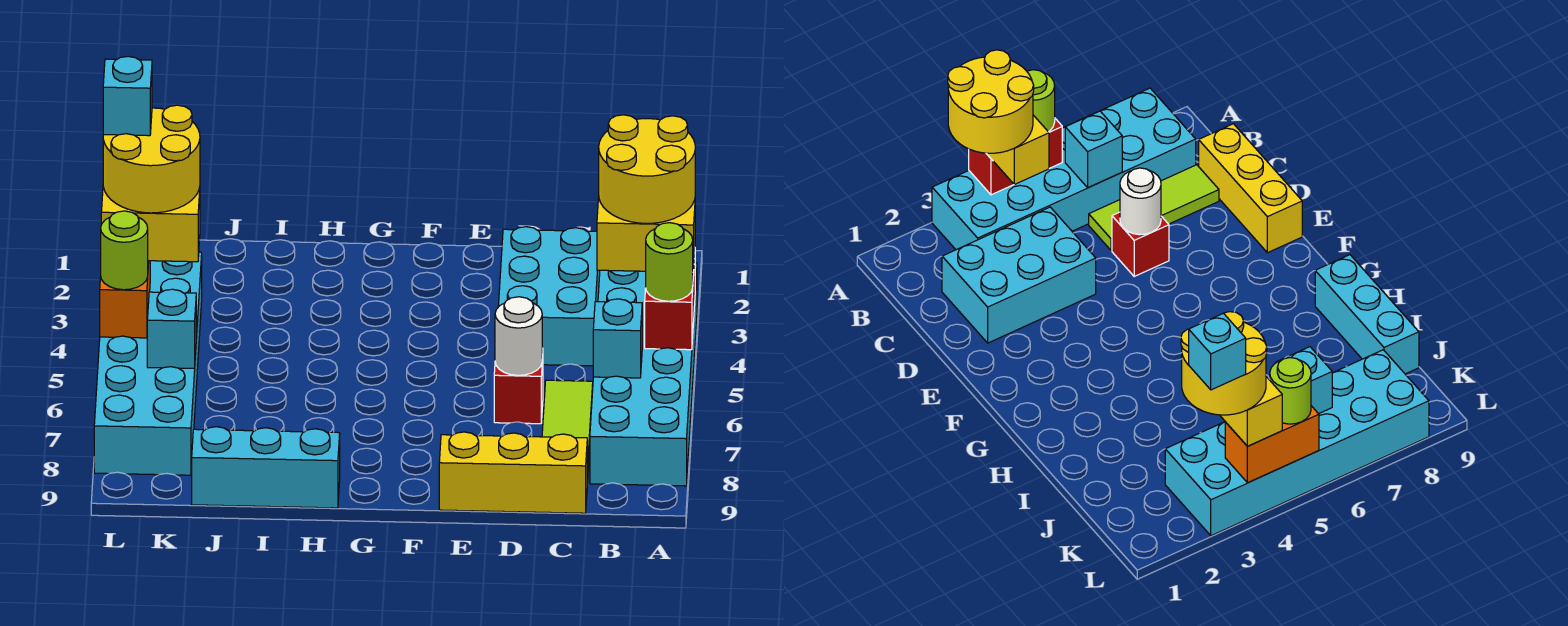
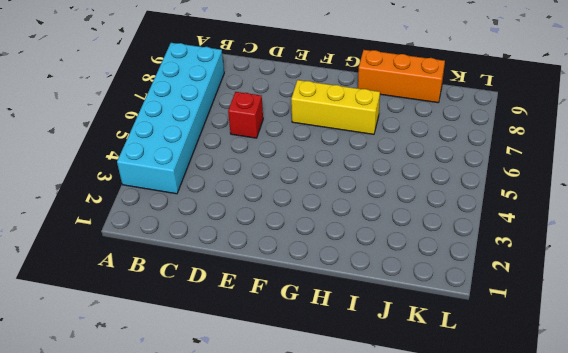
yellow brick F7:H7 level 1 -> yellow brick C9:E9 level 1
orange brick H9:J9 level 1 -> cyan brick H9:J9 level 1
none -> cyan brick C2:D4 level 1
none -> lime tile C6:C8 level 1
none -> cyan brick K3:L8 level 1

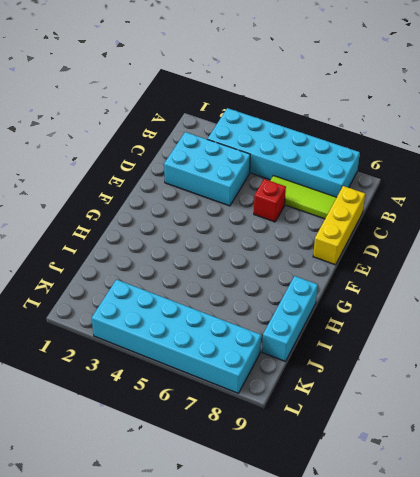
none -> red brick A4:A5 level 2
none -> cyan brick B6 level 2
none -> white round brick D6 level 2

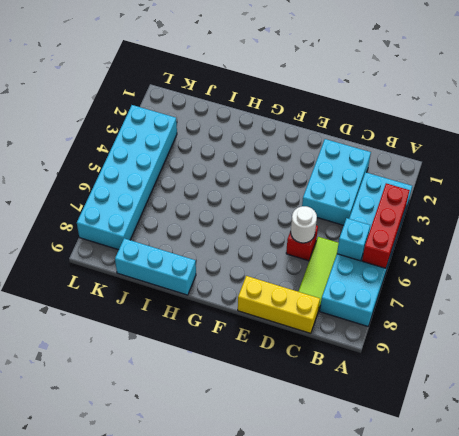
red brick A4:A6 level 2 -> red brick A4:A5 level 2
none -> cyan brick K6 level 2
none -> orange brick L4:L5 level 2
none -> yellow brick A4:B4 level 3

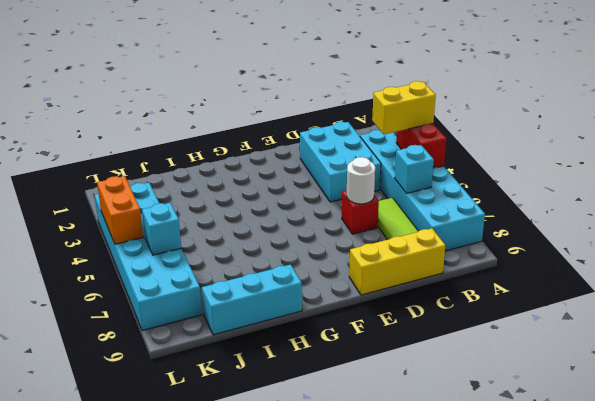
none -> lime round brick A5 level 3
none -> yellow brick K4:L4 level 3
none -> lime round brick L5 level 3

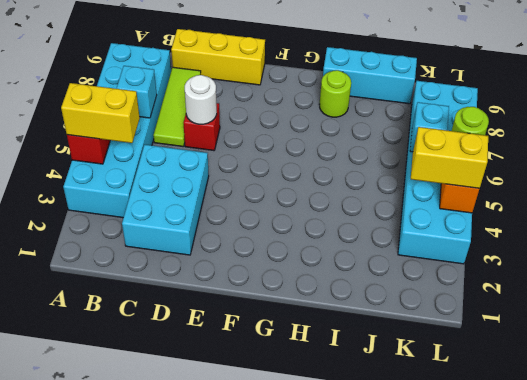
lime round brick H8 level 1 -> lime round brick A5 level 3
none -> yellow round brick A3:B4 level 4
none -> yellow round brick K3:L4 level 4
none -> cyan brick L3 level 5

